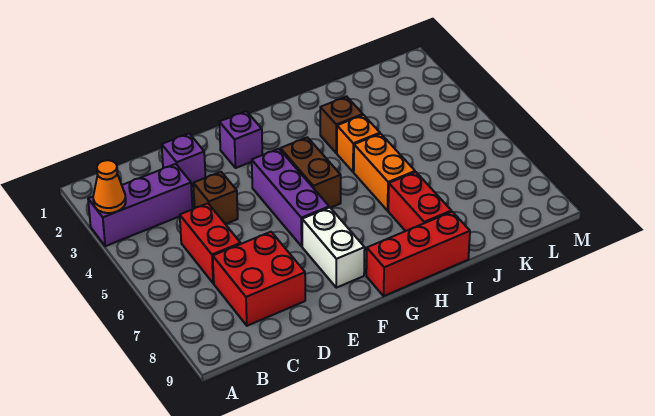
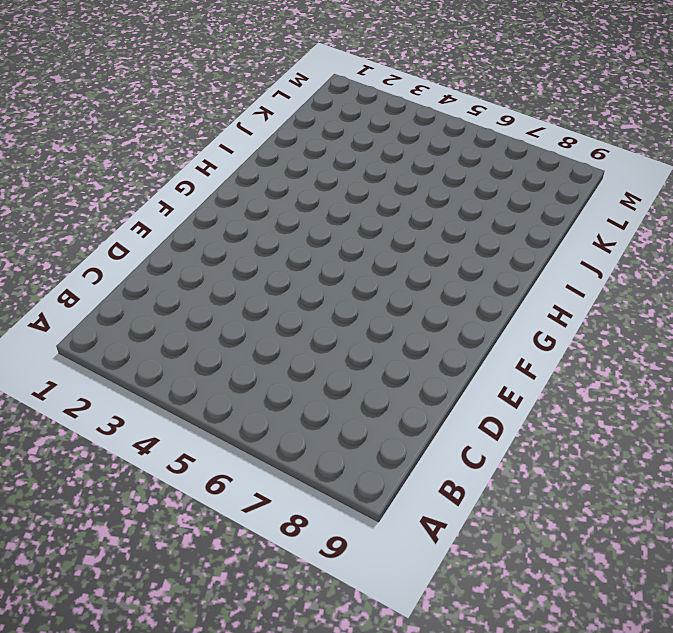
none -> purple brick A3:C3 level 1
none -> red brick C5:C6 level 1
none -> red brick C7:D8 level 1

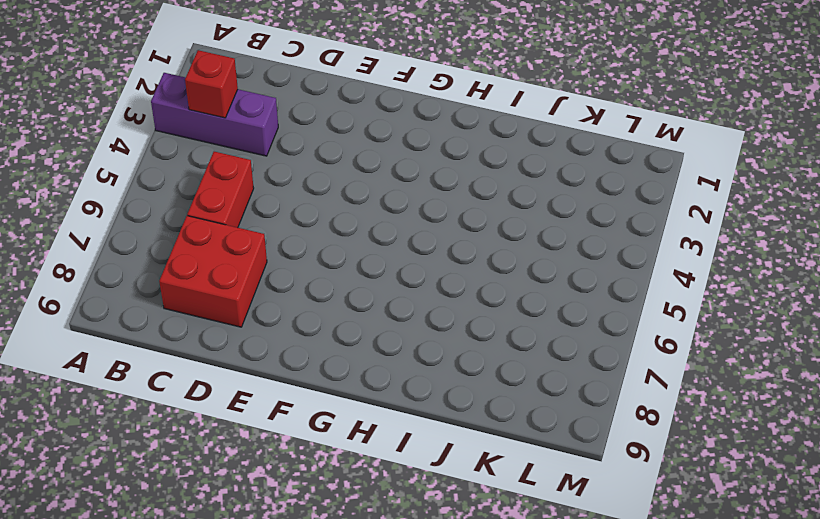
red brick B3 level 2 -> none
none -> purple brick D2 level 1
none -> brown brick D4 level 1
none -> purple brick F2 level 1

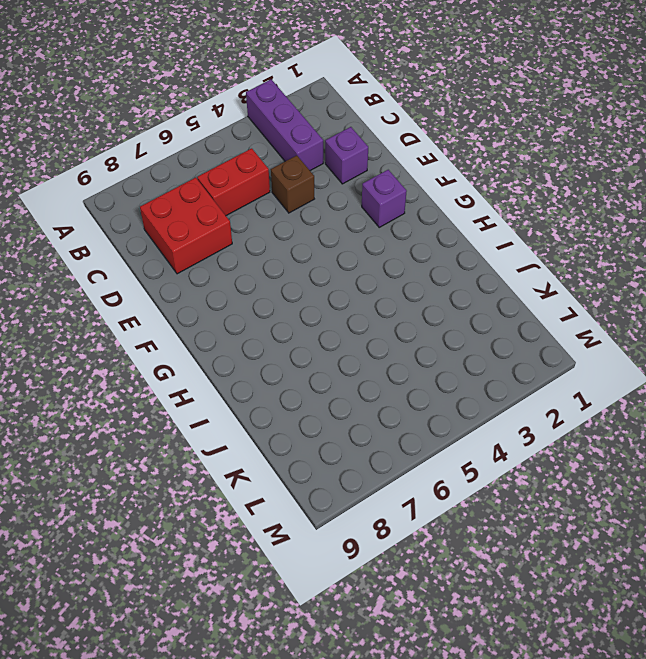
none -> purple brick F4:F6 level 1
none -> white brick F7:F8 level 1
none -> brown brick G4:G5 level 1

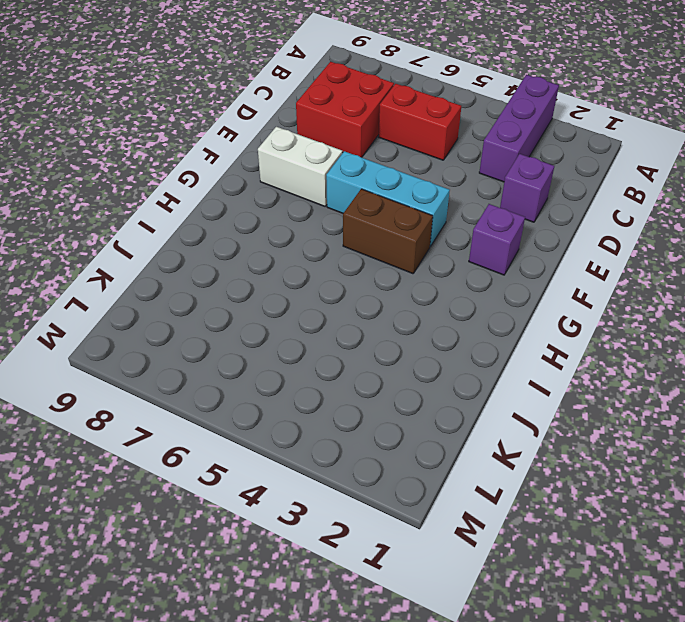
cyan brick F4:F6 level 1 -> purple brick F4:F6 level 1
none -> brown brick D4 level 1
none -> red brick G9:I9 level 1
none -> brown brick I3 level 1

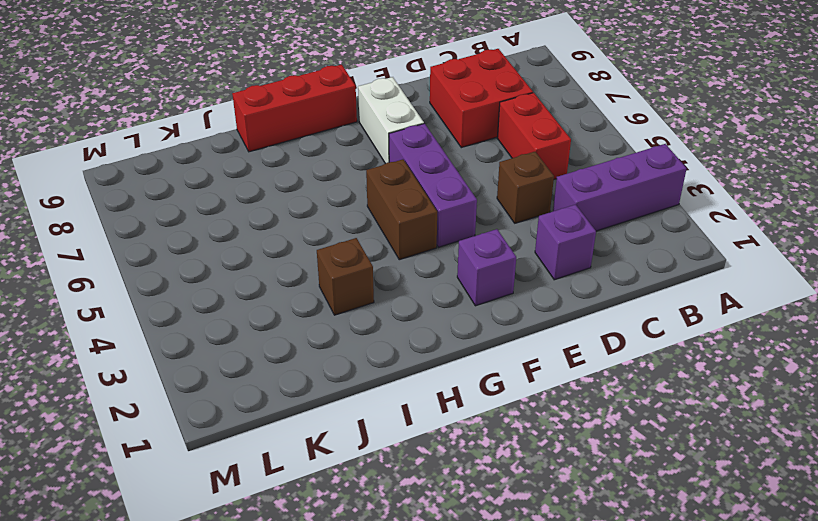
none -> orange brick I4 level 1
none -> orange brick I5:I6 level 1
none -> red brick I7:I8 level 1

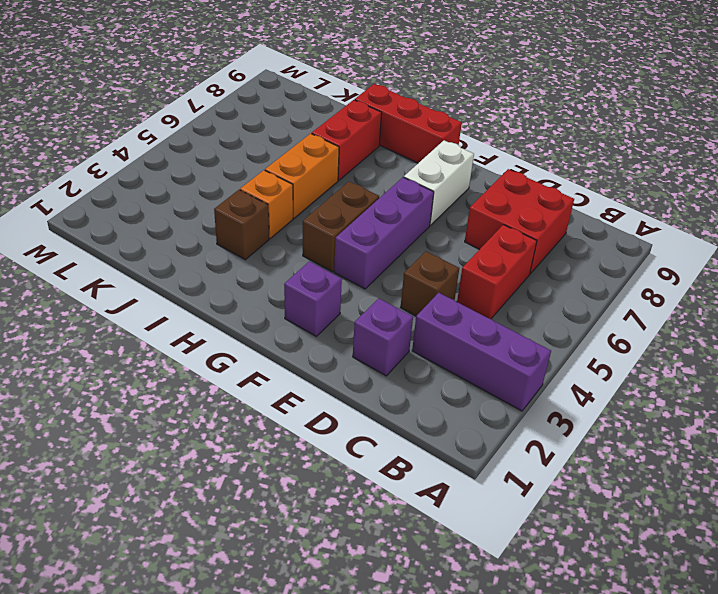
none -> orange cone A3 level 2

